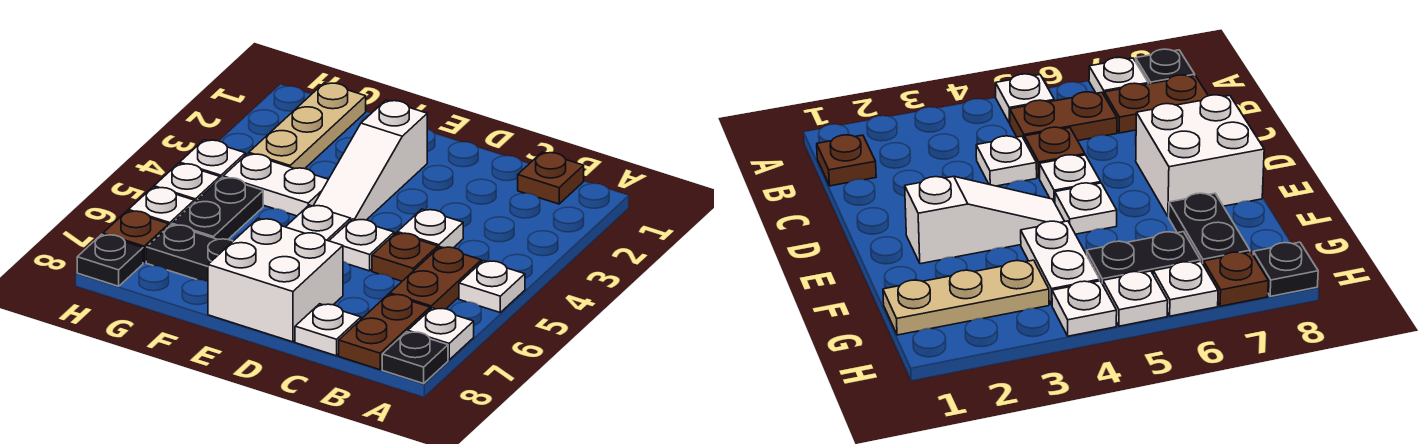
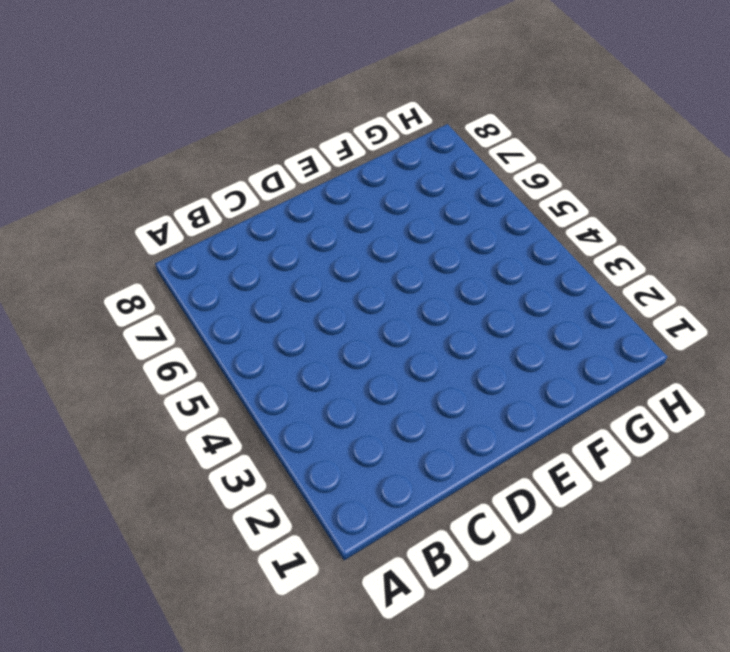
none -> white plate A5 level 1
none -> white plate A7 level 1
none -> black plate A8 level 1

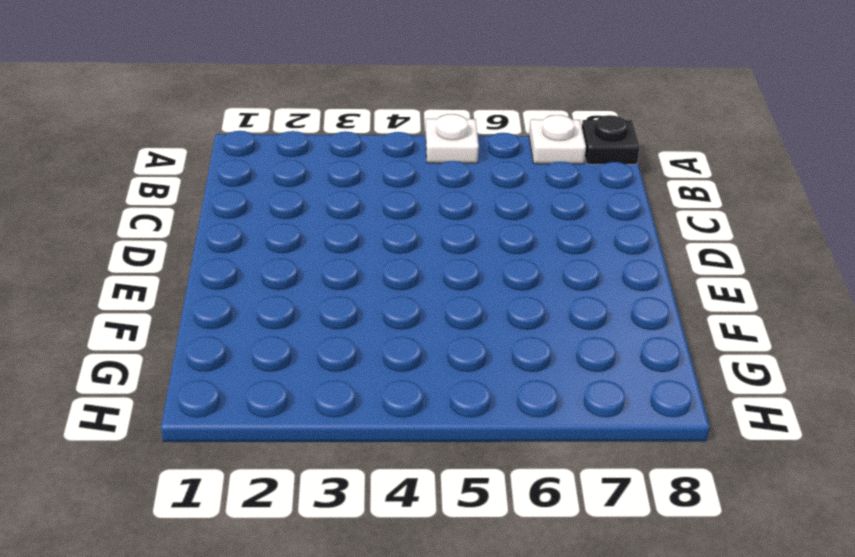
none -> brown plate B1 level 1
none -> brown plate B5:B6 level 1
none -> brown plate B7:B8 level 1

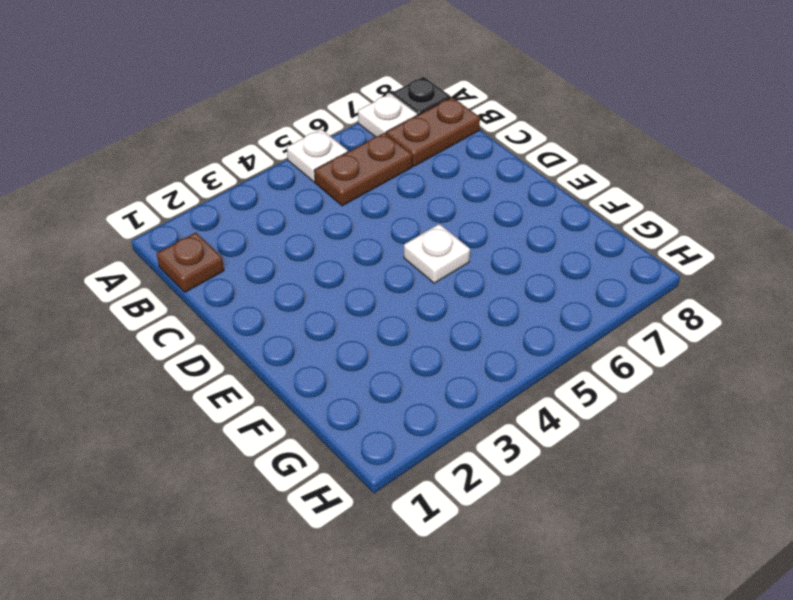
none -> white plate C4 level 1
none -> brown plate C5 level 1
none -> white plate C8 level 1

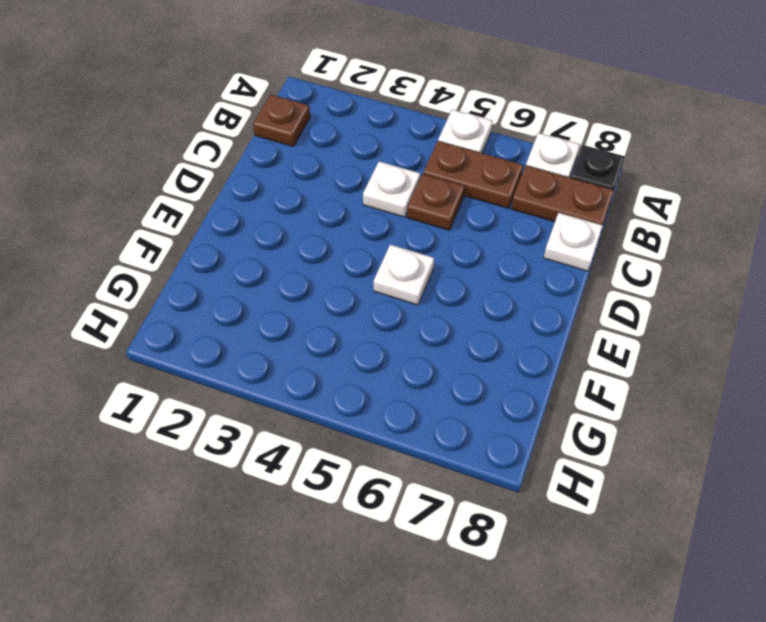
none -> white plate D5 level 1
none -> white brick D7:E8 level 1
none -> white slope E2:E4 level 1 top 2

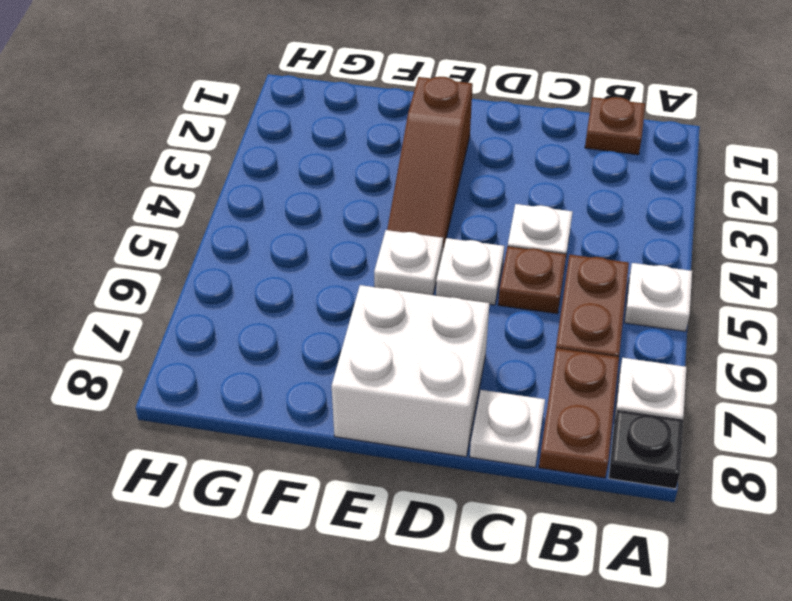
brown slope E2:E4 level 1 top 2 -> white slope E2:E4 level 1 top 2
none -> white plate F4:G4 level 1
none -> black plate F7:G7 level 1
none -> tan plate G1:G3 level 1

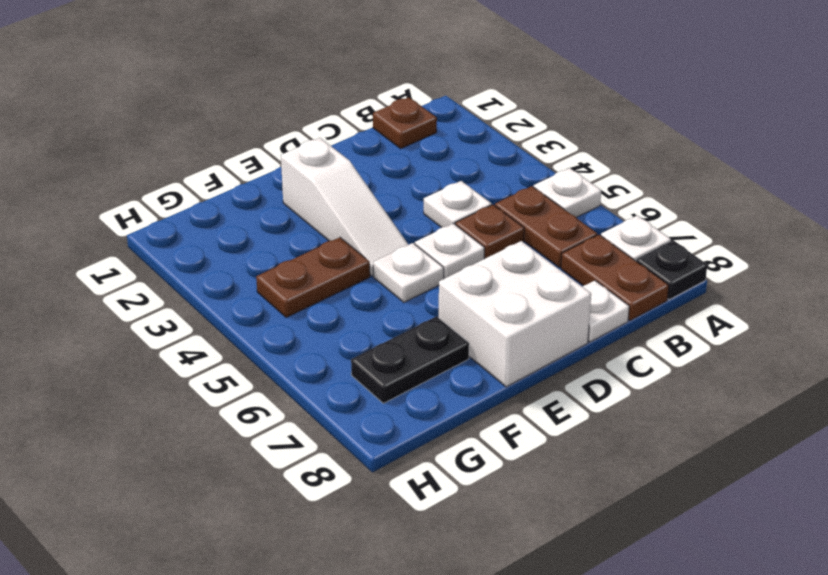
brown plate F4:G4 level 1 -> white plate F4:G4 level 1
none -> tan plate G1:G3 level 1
none -> black plate G5:G6 level 1
none -> white plate H4 level 1

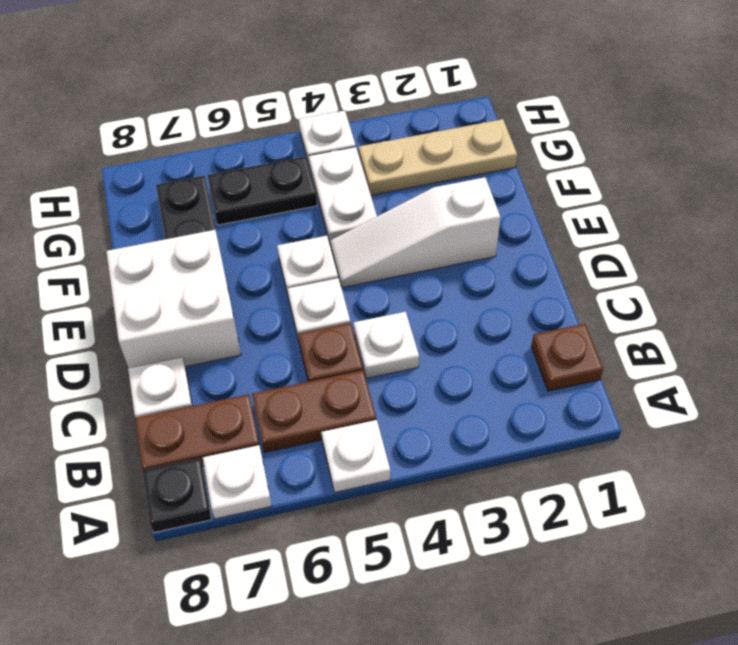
none -> white plate H5 level 1
none -> white plate H6 level 1
none -> brown plate H7 level 1

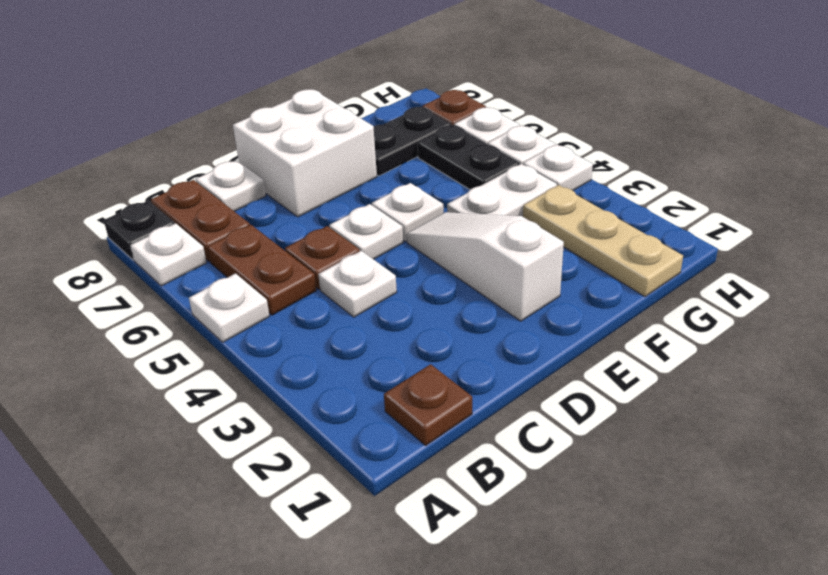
none -> black plate H8 level 1

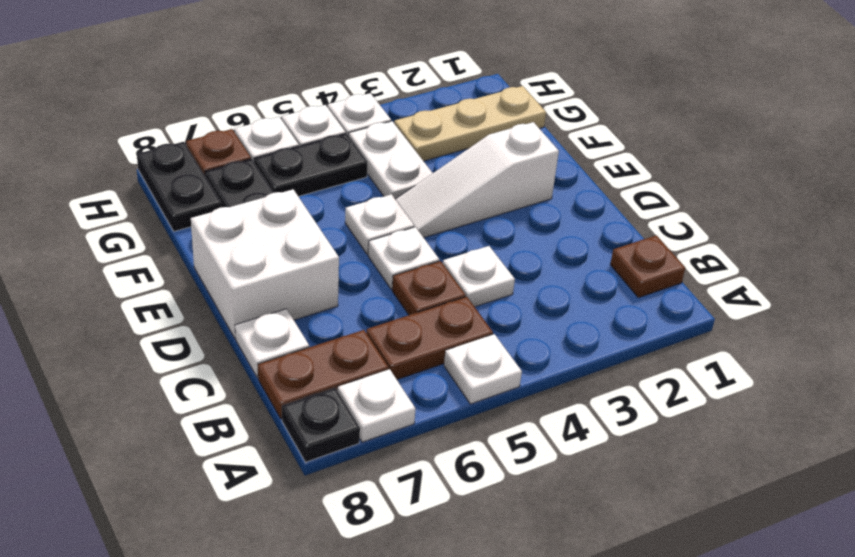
black plate G8:H8 level 1 -> black plate H8 level 1

